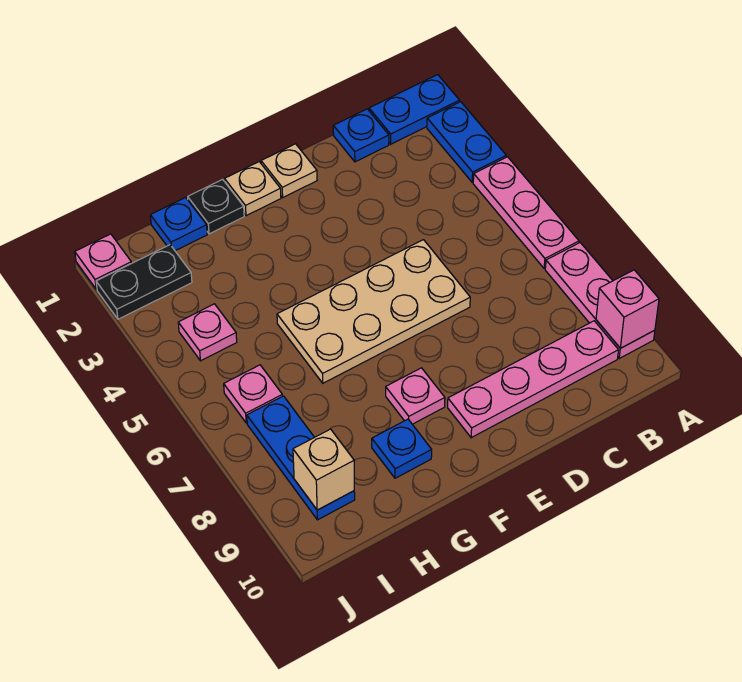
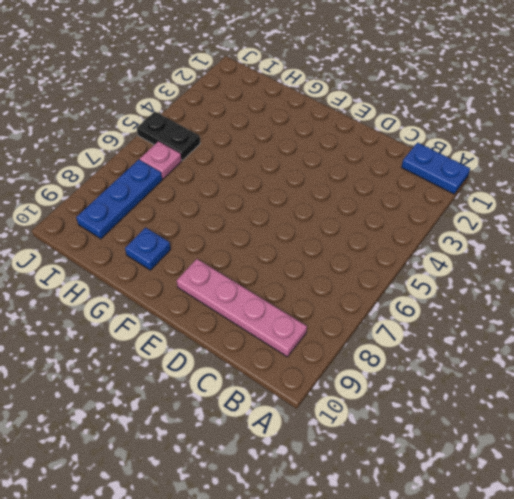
black plate I5:J5 level 1 -> black plate I2:J2 level 1
none -> blue plate A2:A3 level 1
none -> pink plate A4:A6 level 1
none -> pink plate A7:A9 level 1

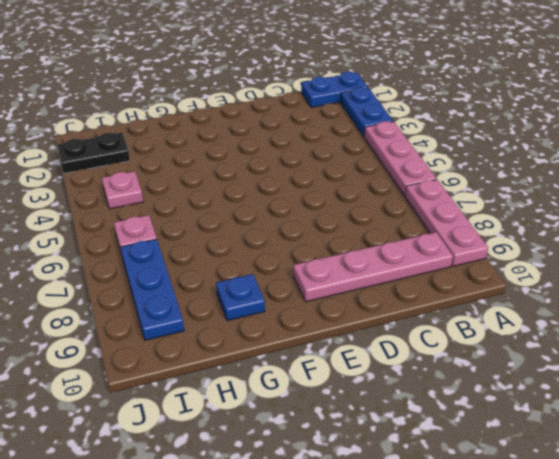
none -> blue plate C1 level 1
none -> tan plate D5:G6 level 1
none -> tan plate E1 level 1

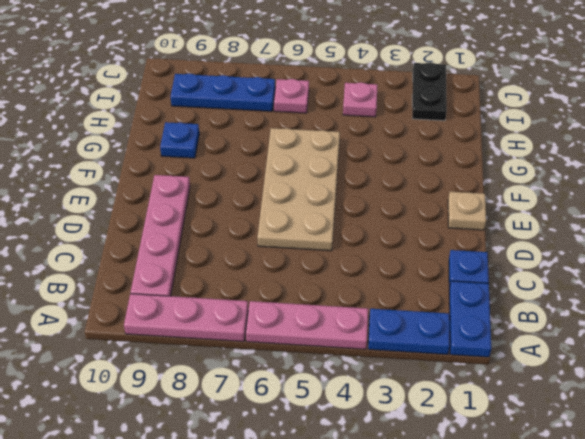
none -> tan plate F1 level 1
none -> pink plate F8 level 1
none -> black plate G1 level 1

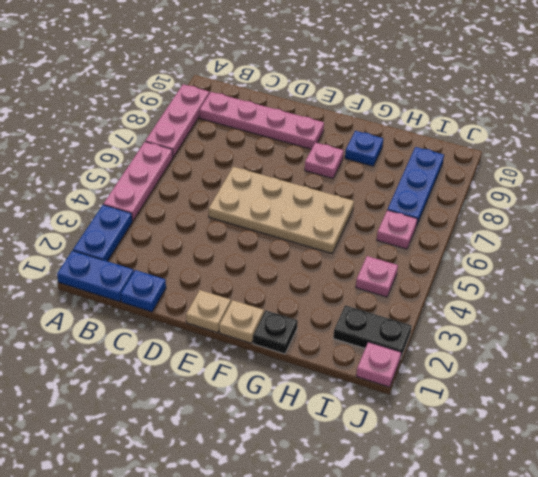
none -> blue plate H1 level 1
none -> pink brick A9 level 2
none -> tan brick I9 level 2

